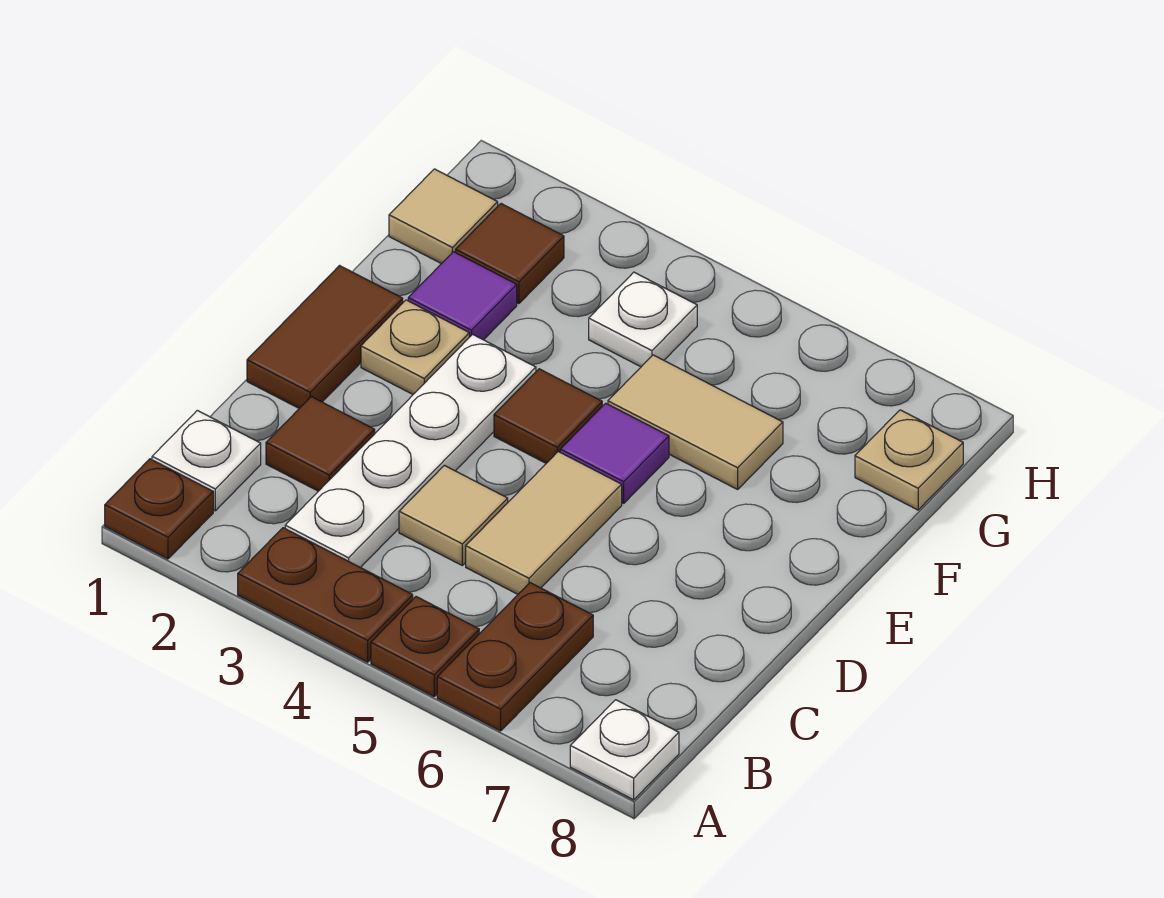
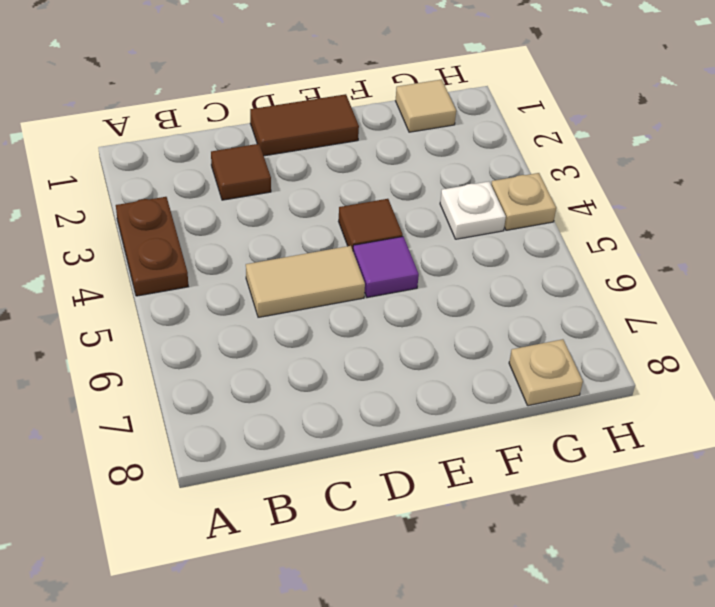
tan plate H4 level 1 -> tan plate E2 level 1
none -> brown plate A1 level 1
none -> brown plate A5 level 1
none -> brown plate A6:B6 level 1

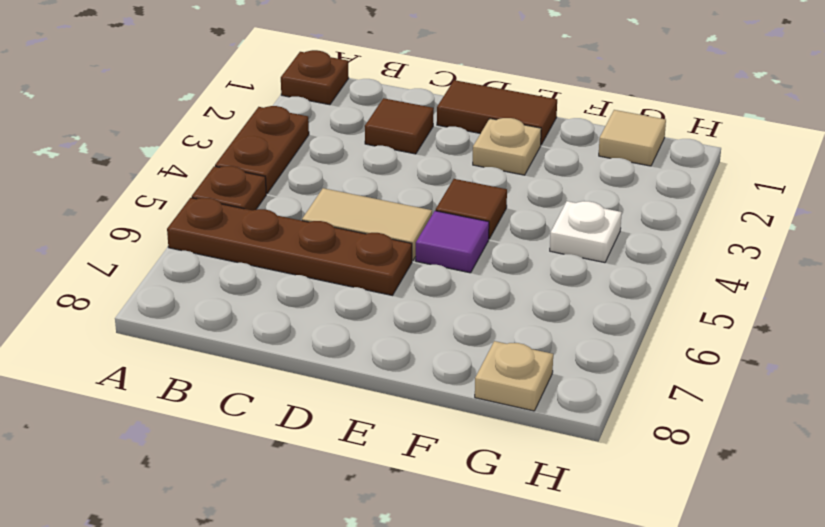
brown plate A6:D6 level 1 -> brown plate A6:B6 level 1
none -> white plate A8 level 1
none -> white plate B1 level 1
none -> white plate B3:E3 level 1

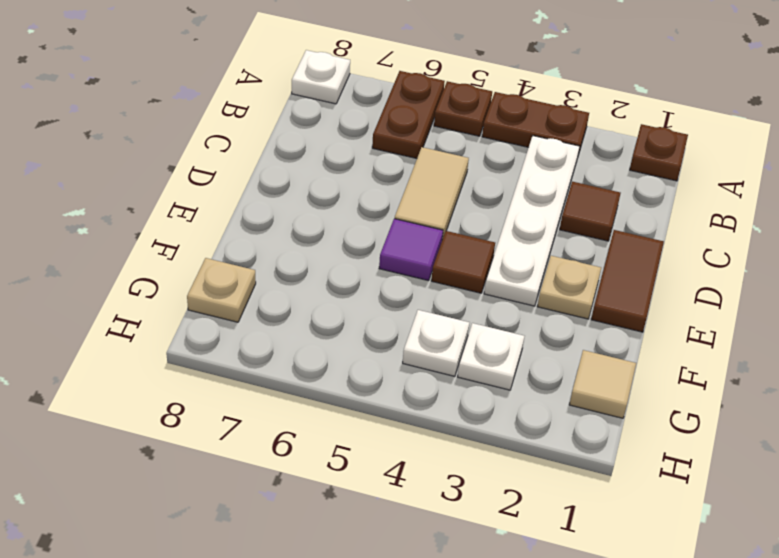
white plate G3 level 1 -> white plate B1 level 1
none -> tan tile C4 level 1
none -> purple tile F2 level 1
none -> tan tile F5:F6 level 1

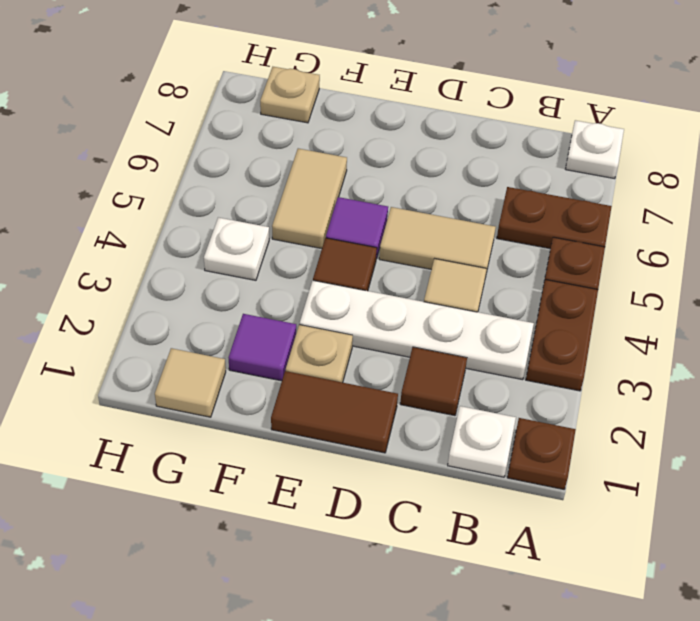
none -> brown tile G2 level 1

